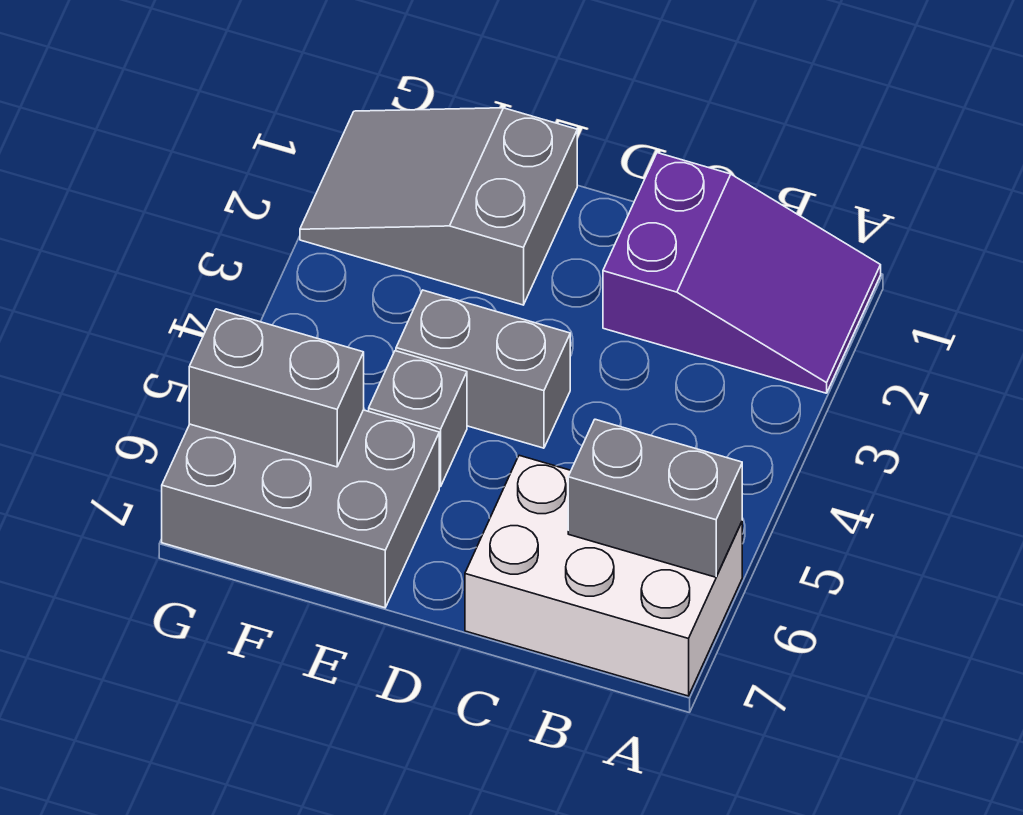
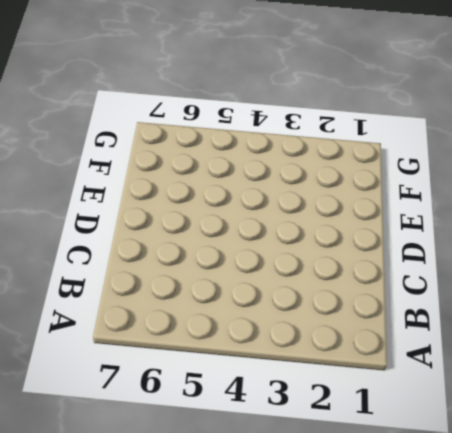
none -> purple slope A1:C2 level 1 top C
none -> white brick A6:C7 level 1

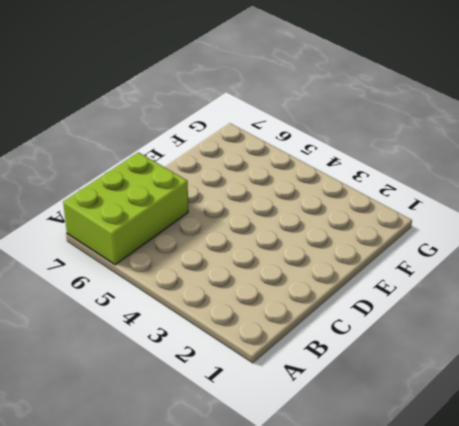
lime brick A6:C7 level 1 -> white brick A6:C7 level 1
none -> purple slope A1:C2 level 1 top C
none -> grey brick D4:E4 level 1

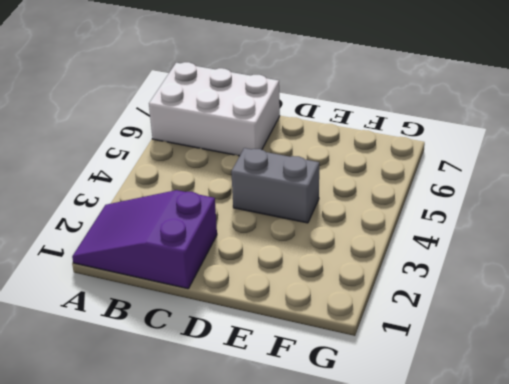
none -> grey slope E1:G2 level 1 top E
none -> grey brick E5 level 1

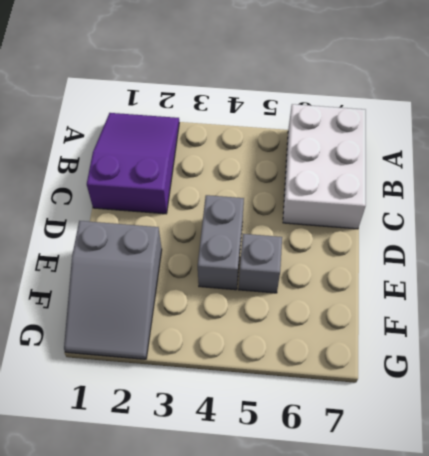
none -> grey brick E6:G7 level 1
none -> grey brick A6:B6 level 2

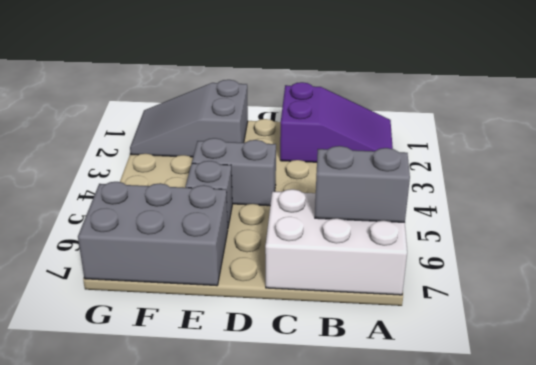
none -> grey brick F6:G6 level 2

